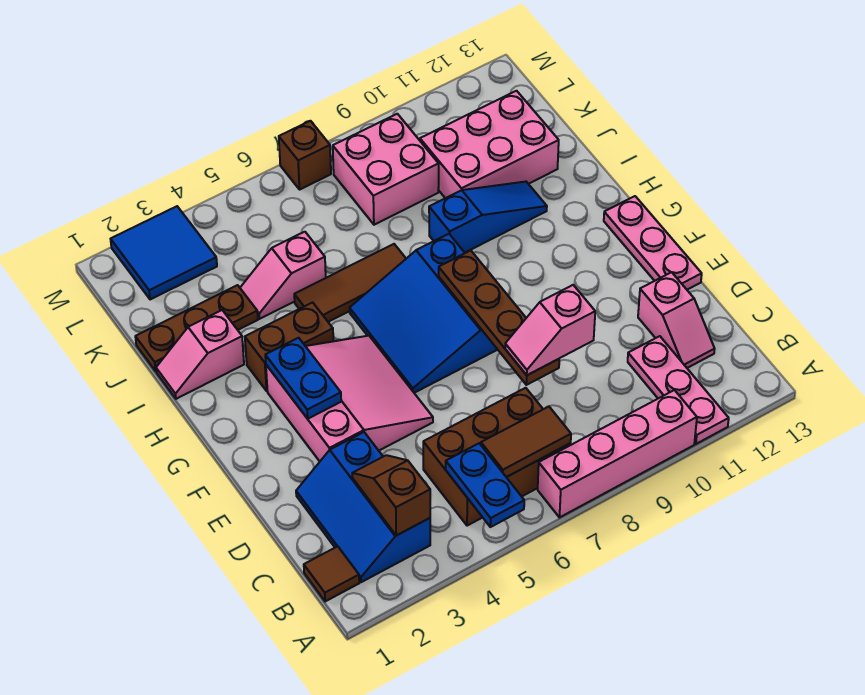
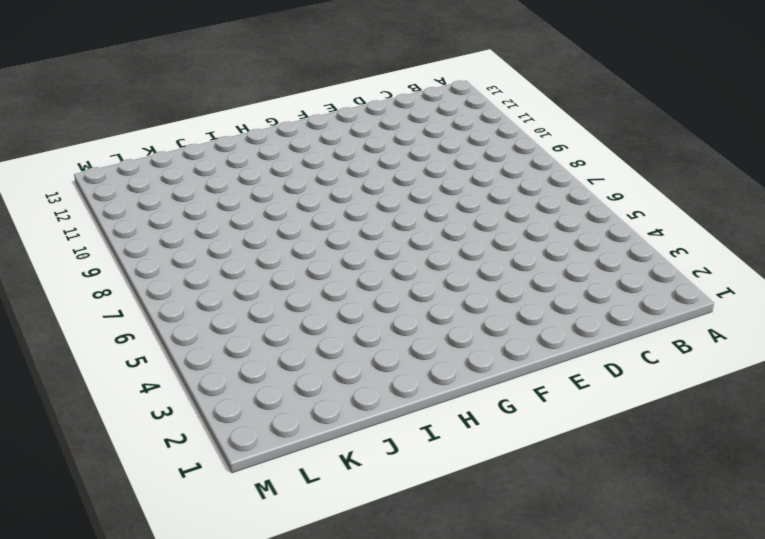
none -> pink brick A7:A10 level 1
none -> pink plate A11:C11 level 1
none -> brown tile B1 level 1

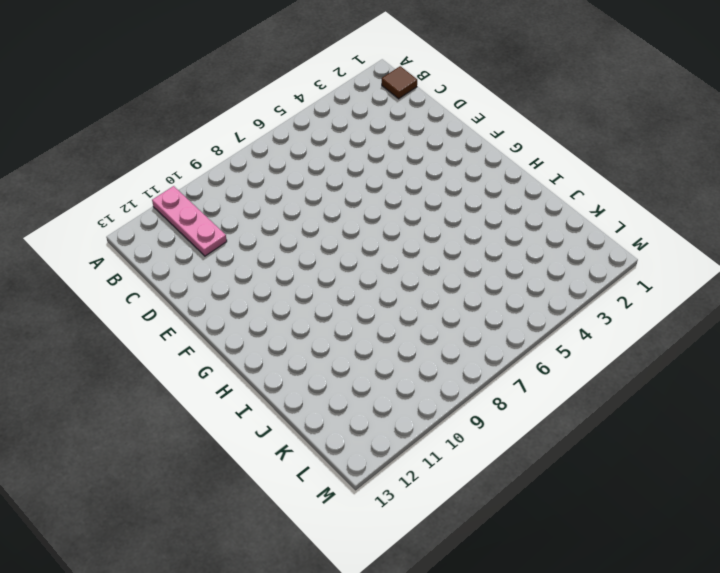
none -> pink brick A7:A10 level 1
none -> blue slope B2:D3 level 1 top 3
none -> brown brick B5:C7 level 1

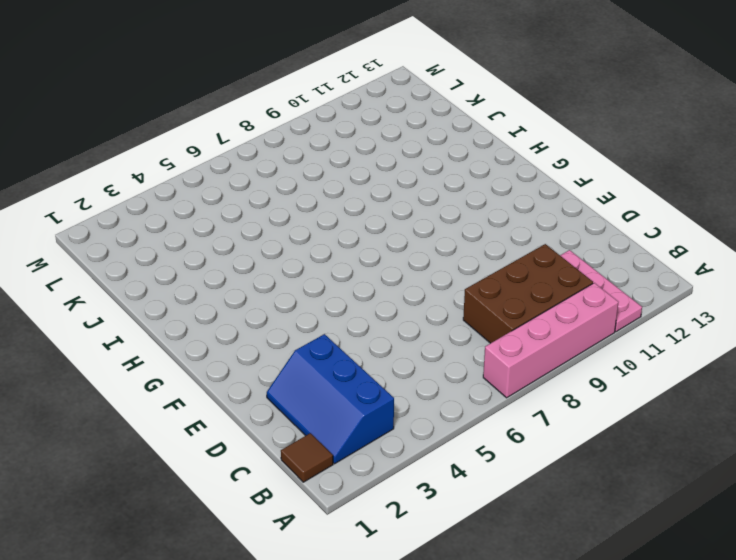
brown brick B8:C10 level 1 -> brown brick B5:C7 level 1
none -> pink slope C12:D12 level 1 top D
none -> pink slope E3:G5 level 1 top 3
none -> pink plate E13:G13 level 1

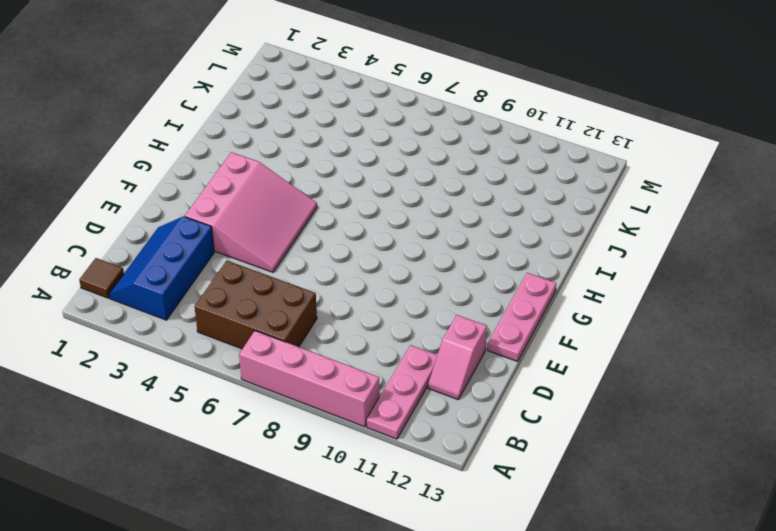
none -> blue slope F6:H8 level 1 top 8
none -> brown brick H3:H4 level 1
none -> pink slope I1:I2 level 1 top 2

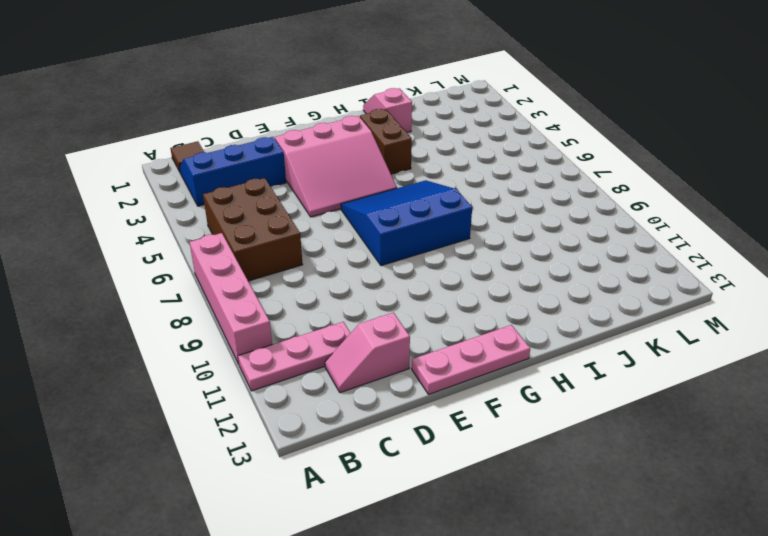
none -> brown tile I5:I7 level 1
none -> blue slope I9:I11 level 1 top 9
none -> brown plate J1:J3 level 1

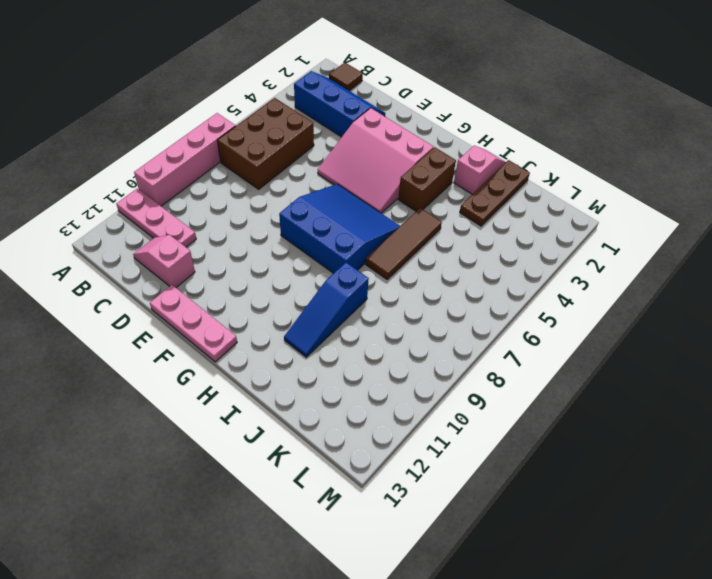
none -> pink slope J4:J5 level 1 top 5
none -> pink brick J10:K12 level 1
none -> pink brick K8:L9 level 1

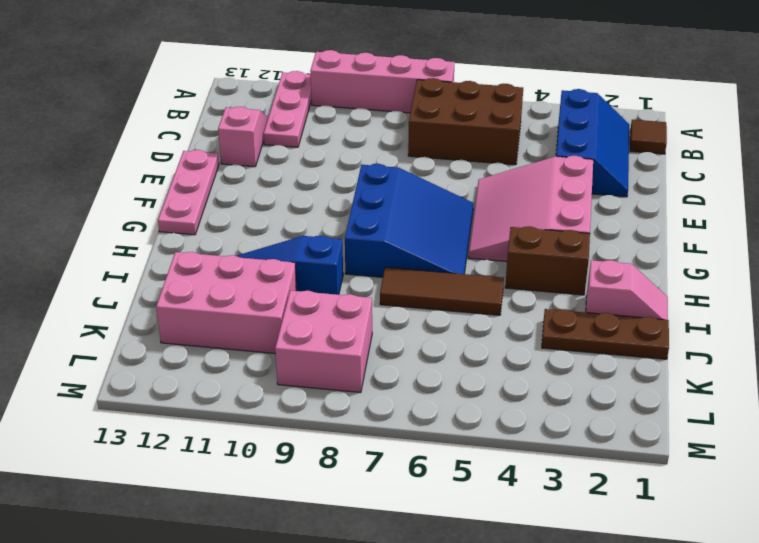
none -> pink slope J4:J5 level 1 top 5
none -> blue tile L2:M3 level 1
none -> brown brick M7 level 1

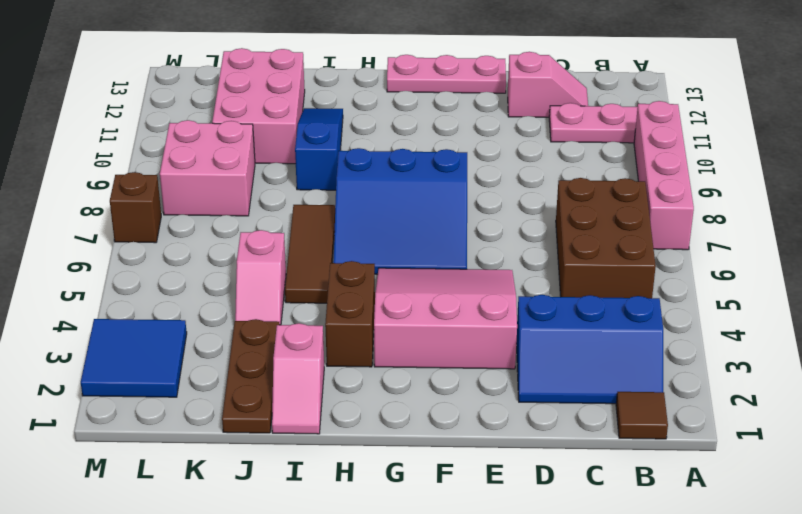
none -> blue plate A5:B5 level 2
none -> brown slope B3:C3 level 2 top B
none -> brown tile B6:B7 level 2

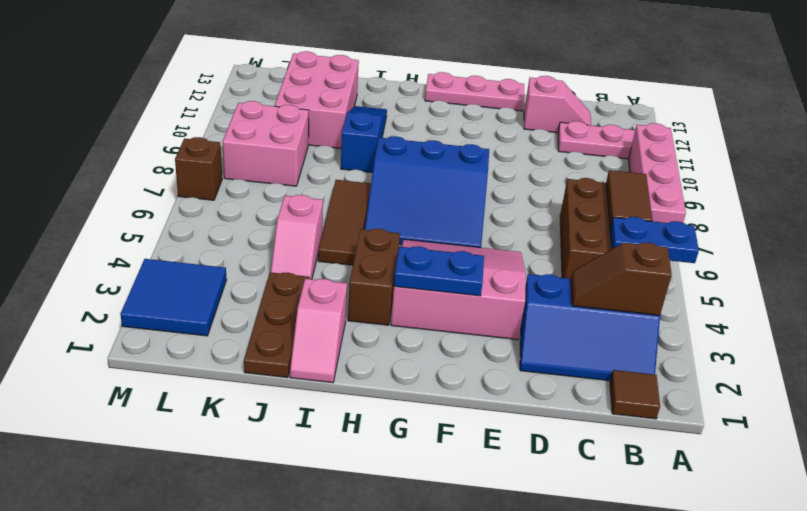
none -> brown plate D8:G8 level 2
none -> pink slope D8:D9 level 3 top 9

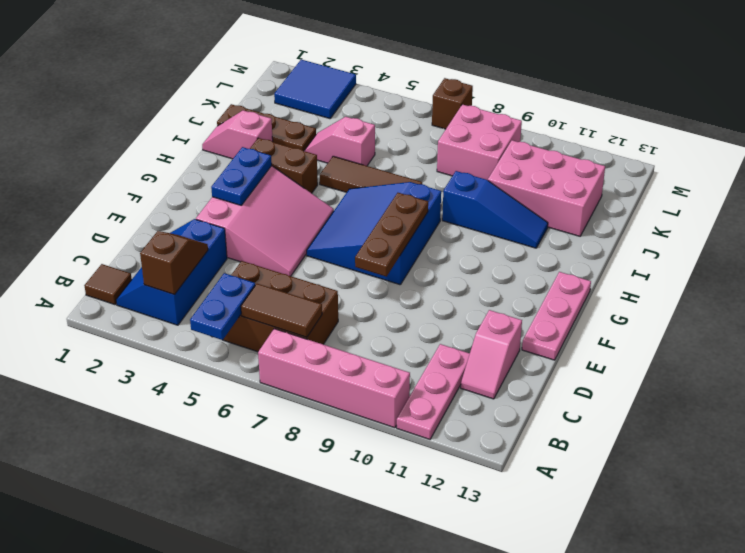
brown plate E8:G8 level 2 -> brown plate D8:G8 level 2
none -> pink slope D8:D9 level 3 top 9

